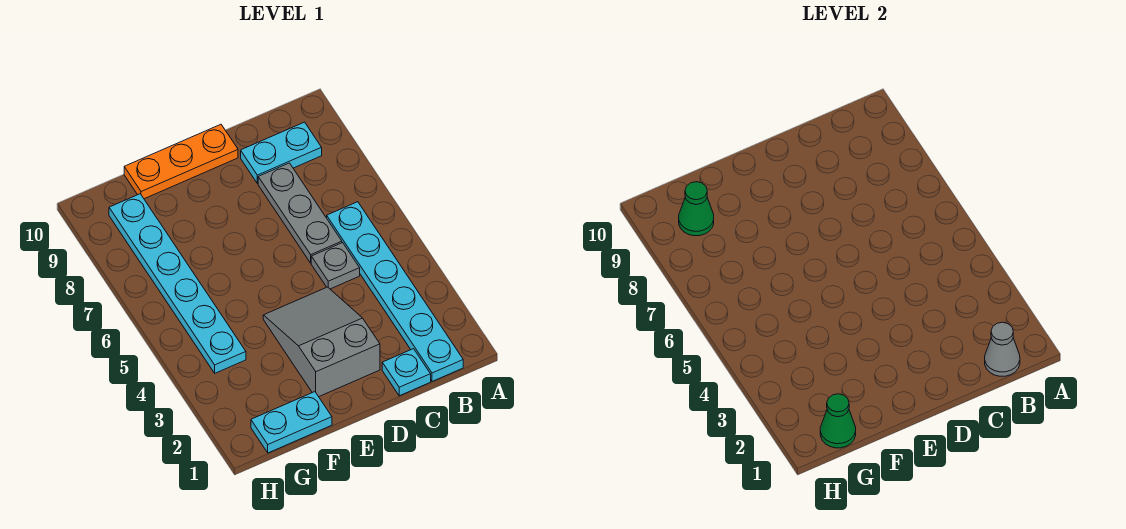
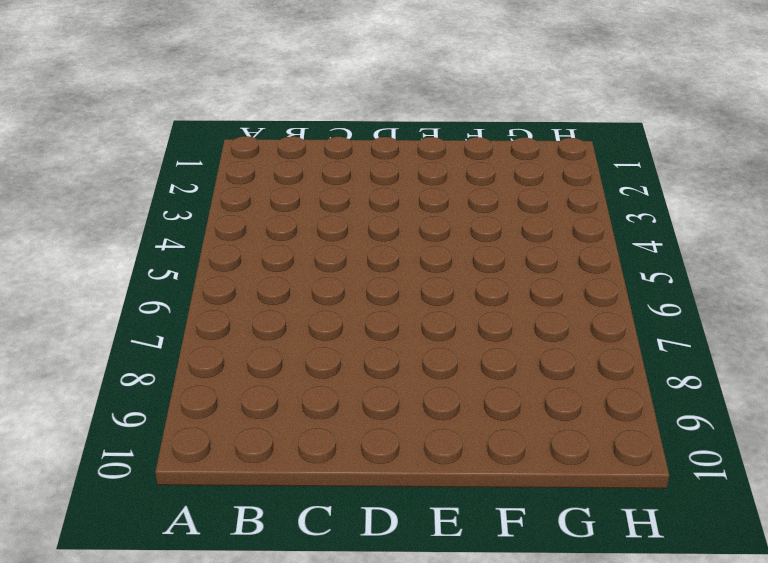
none -> cyan plate B1:B6 level 1
none -> cyan plate B9:C9 level 1
none -> cyan plate C1 level 1

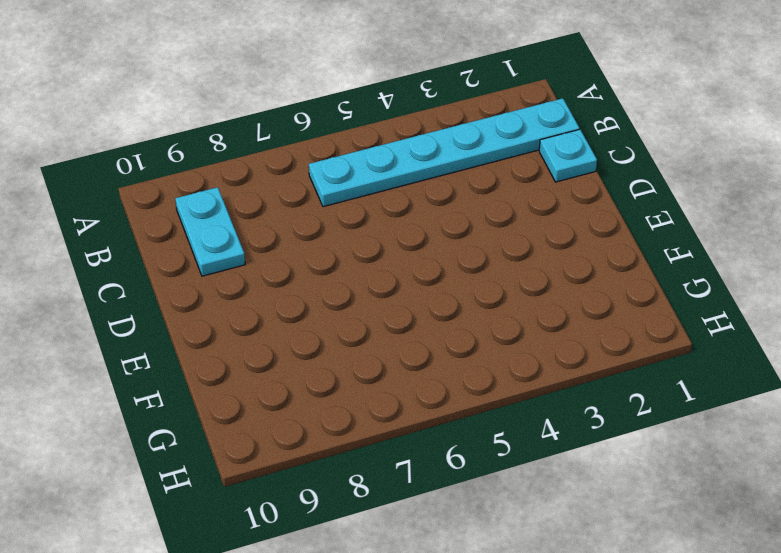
none -> grey plate C5 level 1
none -> grey plate C6:C8 level 1
none -> grey slope D2:E4 level 1 top 2

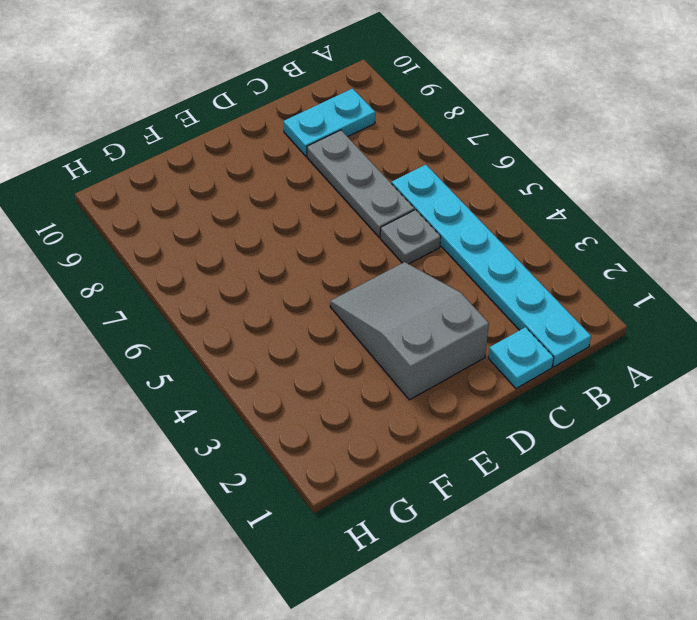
none -> orange plate D10:F10 level 1
none -> cyan plate F1:G1 level 1
none -> cyan plate G4:G9 level 1

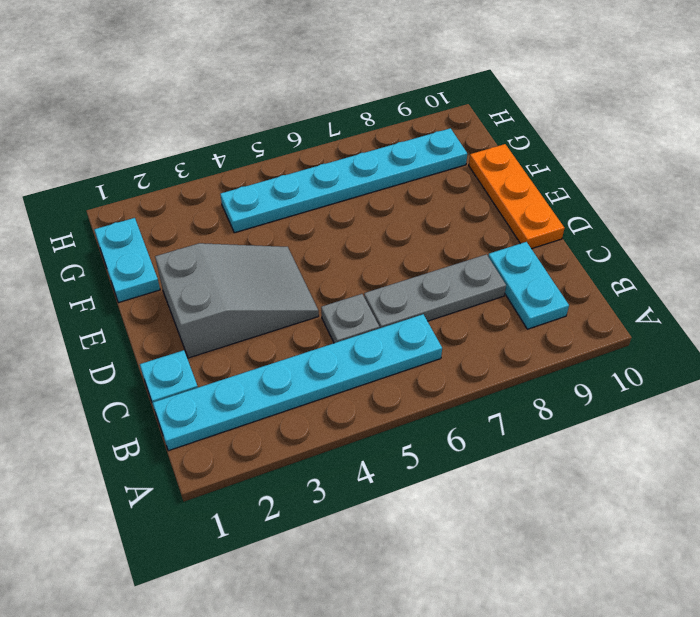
none -> grey cone B1 level 2
none -> green cone G1 level 2
none -> green cone G9 level 2

